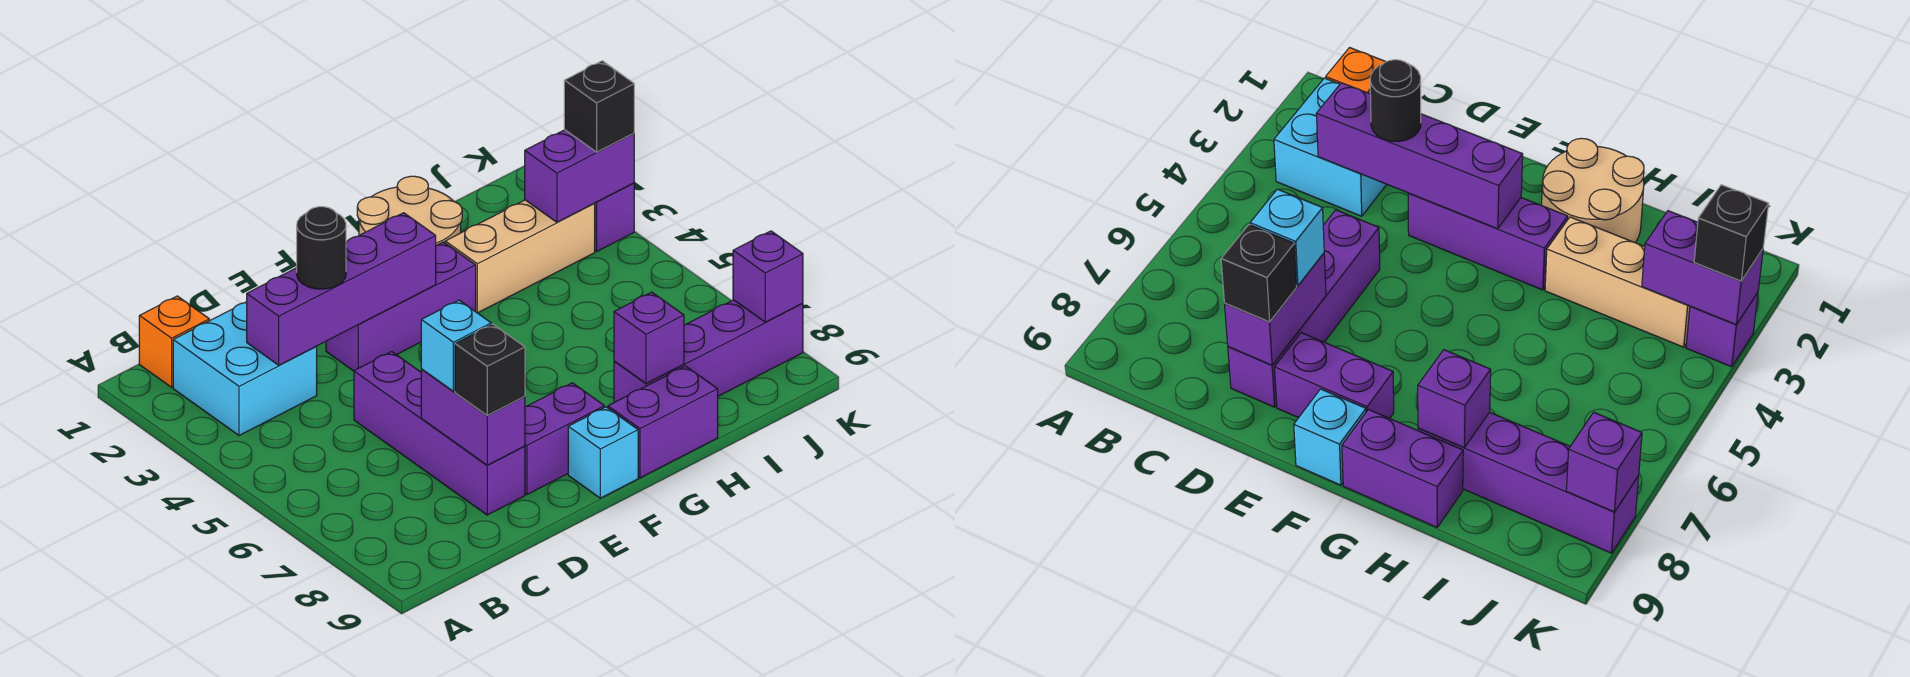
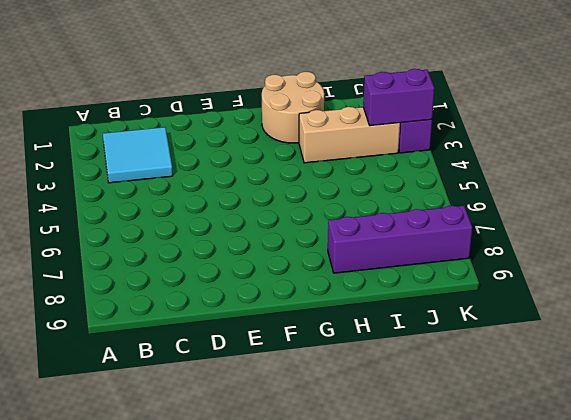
cyan tile B2:C3 level 1 -> cyan brick B2:C3 level 1
none -> orange brick B1 level 1
none -> purple brick D5:D8 level 1
none -> purple brick E3:G3 level 1

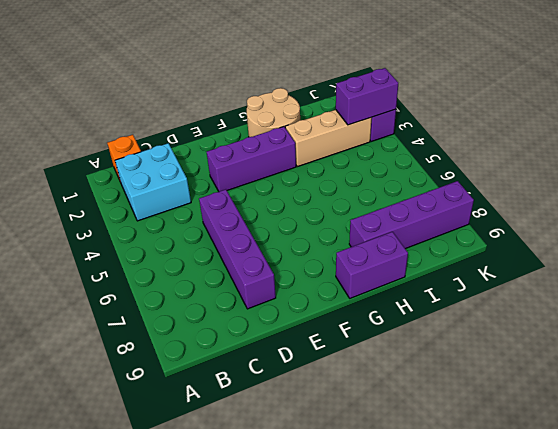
none -> purple brick E8:F8 level 1
none -> cyan brick F9 level 1
none -> purple brick C3:F3 level 2

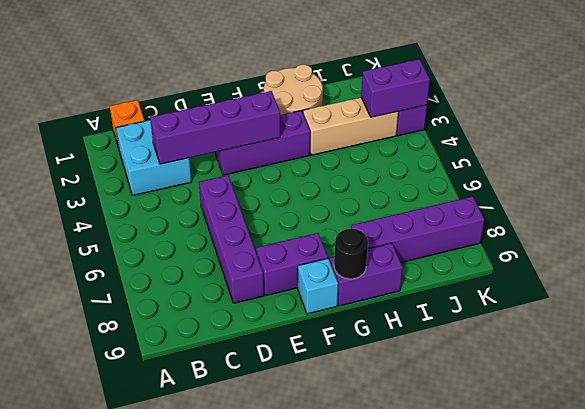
black round brick G9 level 2 -> black round brick D3 level 3
none -> purple brick D7:D8 level 2
none -> purple brick H8 level 2
none -> purple brick K8 level 2

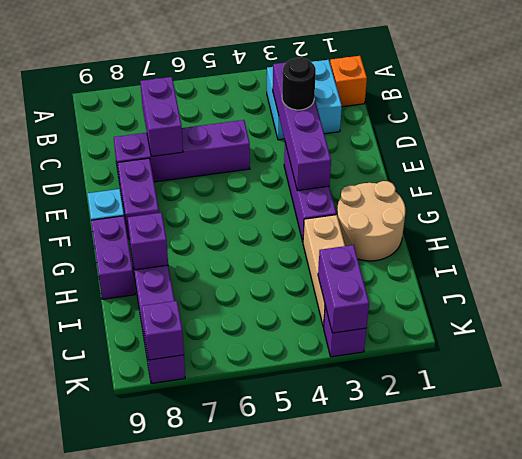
purple brick C7:D7 level 2 -> purple brick D7:D8 level 2
none -> cyan brick D7 level 3
none -> black brick D8 level 3
none -> black brick K3 level 3

